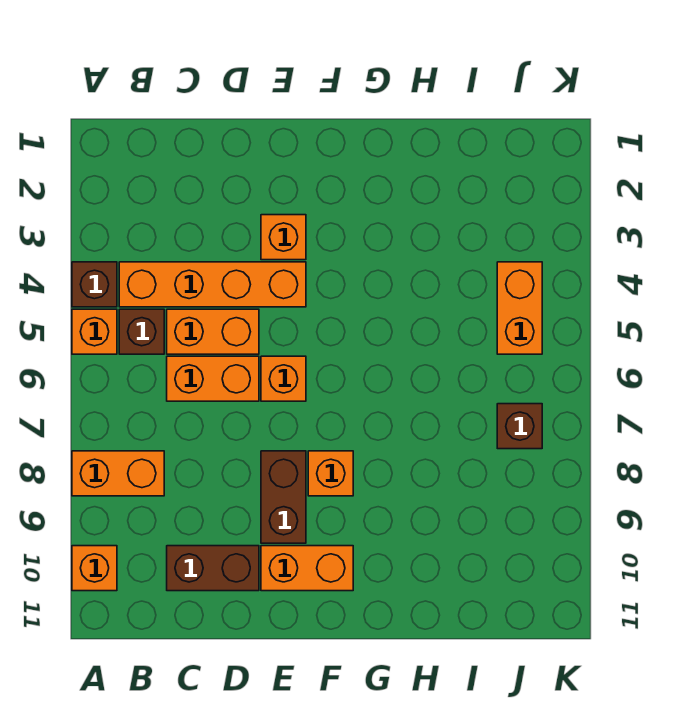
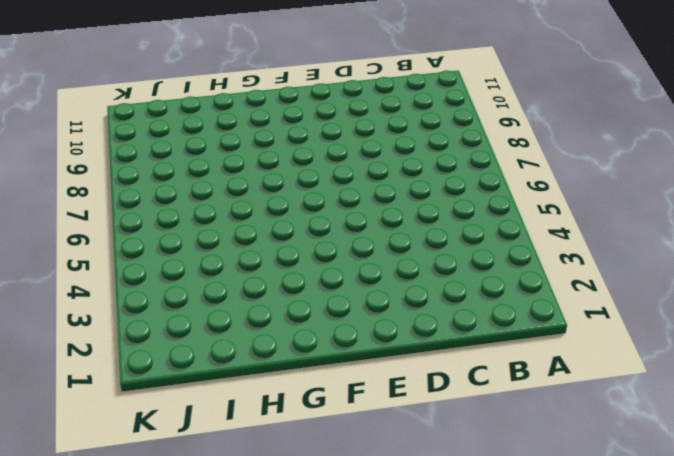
none -> brown brick A4 level 1
none -> orange brick A5 level 1
none -> orange brick A8:B8 level 1

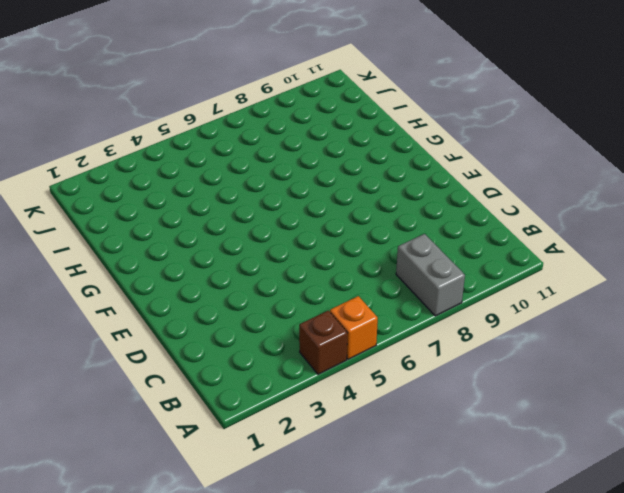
grey brick A8:B8 level 1 -> orange brick A8:B8 level 1
none -> orange brick A10 level 1
none -> orange brick B4:E4 level 1
none -> brown brick B5 level 1

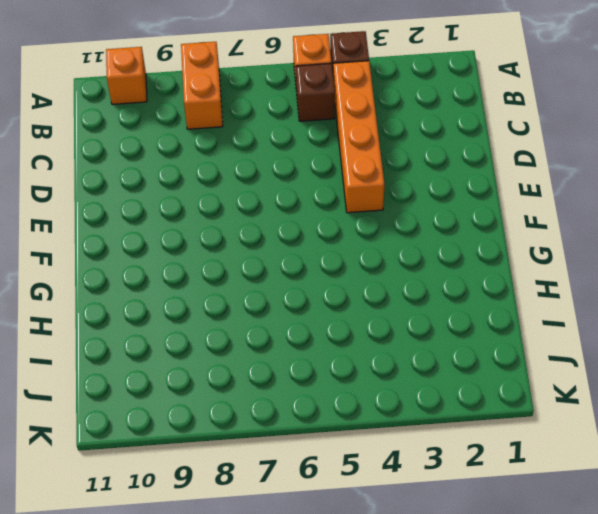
none -> orange brick C5:D5 level 1
none -> orange brick C6:D6 level 1
none -> brown brick C10:D10 level 1

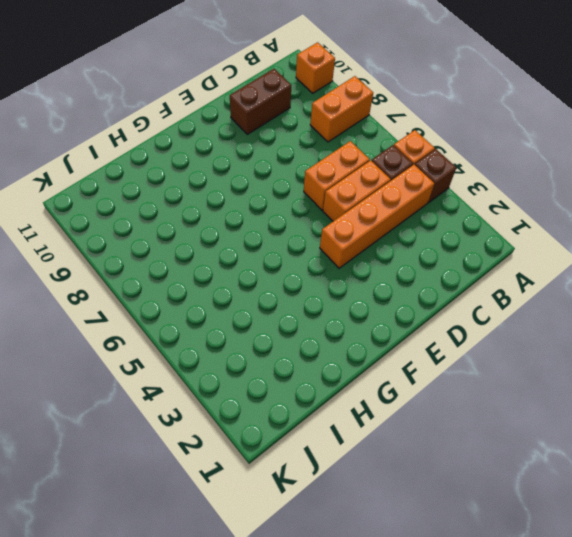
none -> orange brick E3 level 1
none -> orange brick E6 level 1
none -> brown brick E8:E9 level 1

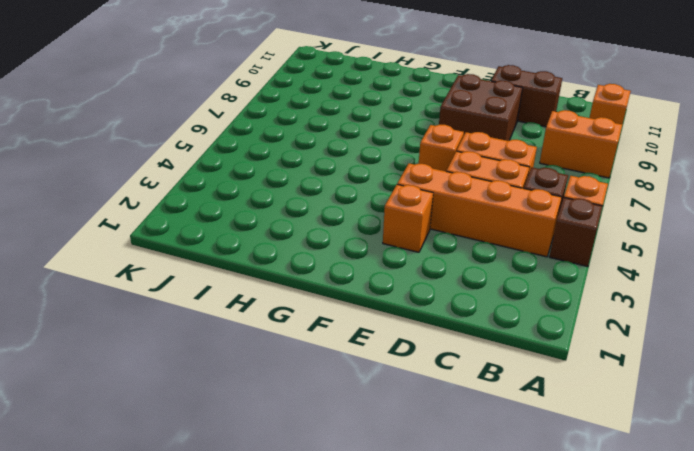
brown brick D8:E9 level 1 -> brown brick E8:E9 level 1
none -> orange brick E10:F10 level 1
none -> orange brick F8 level 1
none -> orange brick J4:J5 level 1

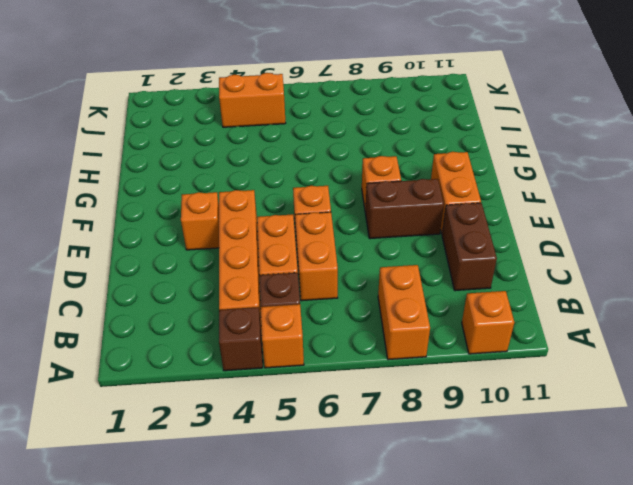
none -> brown brick J7 level 1

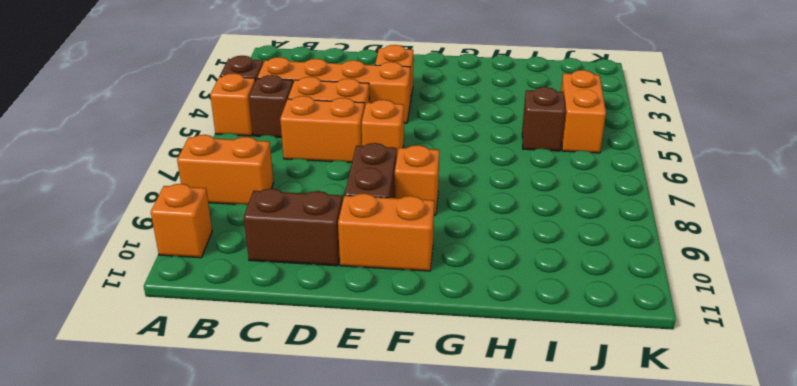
brown brick I5 level 1 -> brown brick J7 level 1

